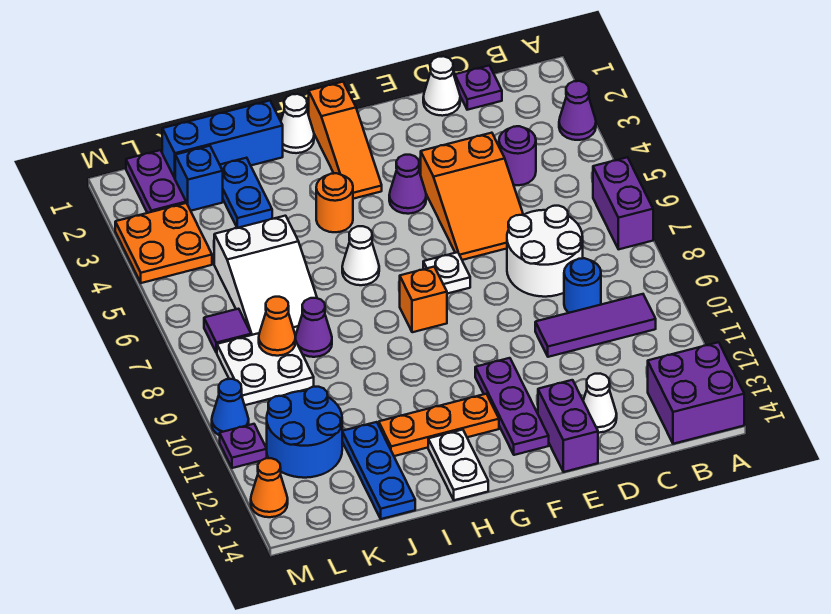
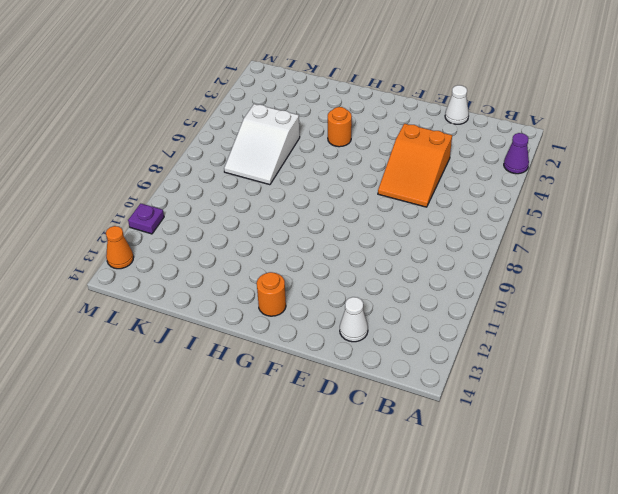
orange round brick G13 level 1 -> none
none -> purple brick A6:A7 level 1
none -> purple brick A13:B14 level 1
none -> purple tile B10:D10 level 1
none -> purple plate C1 level 1

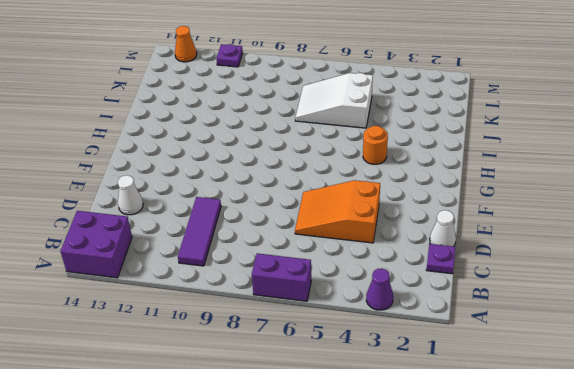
none -> purple round brick C4 level 1
none -> white round brick C7:D8 level 1
none -> blue round brick C9 level 1
none -> purple brick E13:E14 level 1

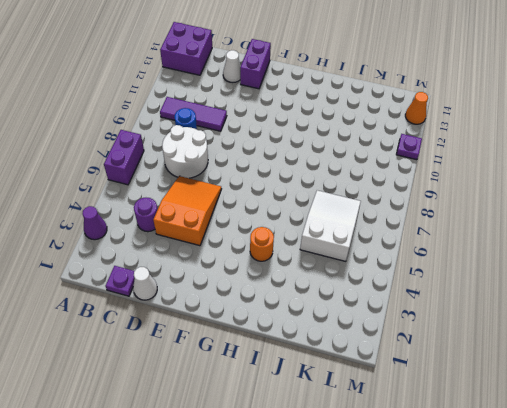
none -> purple cone F4 level 1
none -> white plate F7 level 1
none -> purple plate F11:F13 level 1
none -> orange slope G1:G3 level 1 top 1

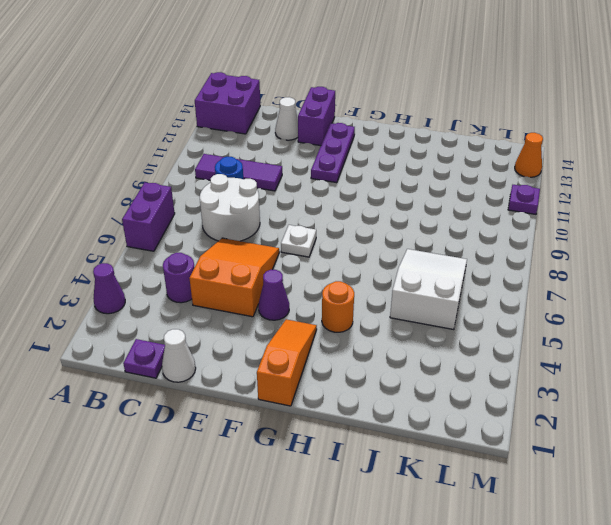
none -> orange brick G8 level 1
none -> orange plate G12:I12 level 1
none -> white cone H1 level 1
none -> white cone H6 level 1

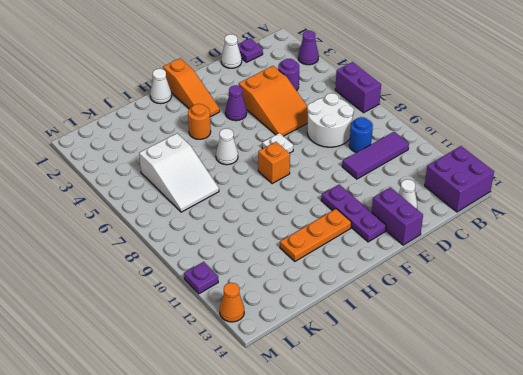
none -> white plate H13:H14 level 1
none -> blue brick I1:K1 level 1
none -> blue plate J2:J3 level 1
none -> purple cone J8 level 1

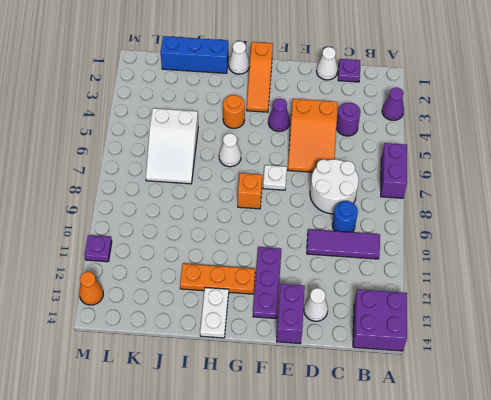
none -> blue plate J2:J3 level 1
none -> purple cone J8 level 1
none -> blue plate J12:J14 level 1
none -> blue brick K2 level 1

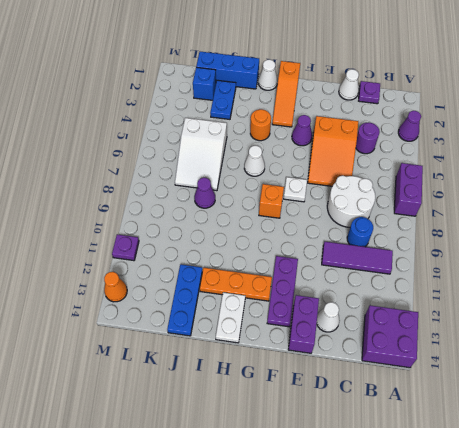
none -> white plate K8:L9 level 1
none -> blue round brick K11:L12 level 1
none -> purple plate L1:L2 level 1
none -> orange plate L3:M4 level 1

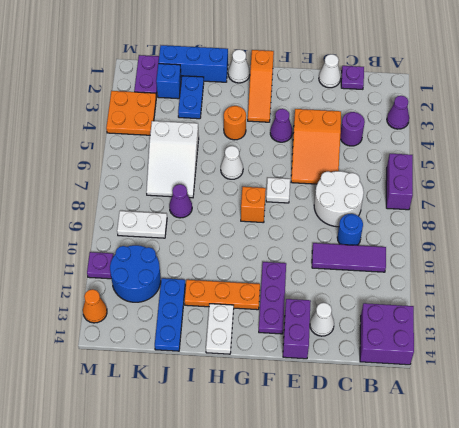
white plate K9:L9 level 1 -> white plate K8:L9 level 1
none -> purple tile L7 level 1
none -> blue cone M10 level 1
none -> orange cone K8 level 2

